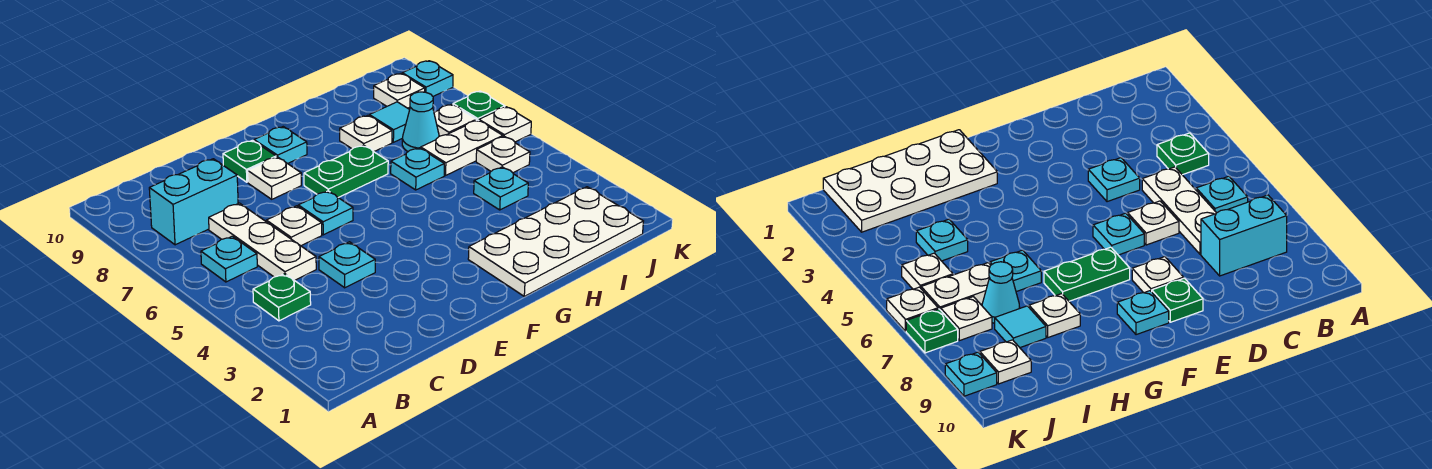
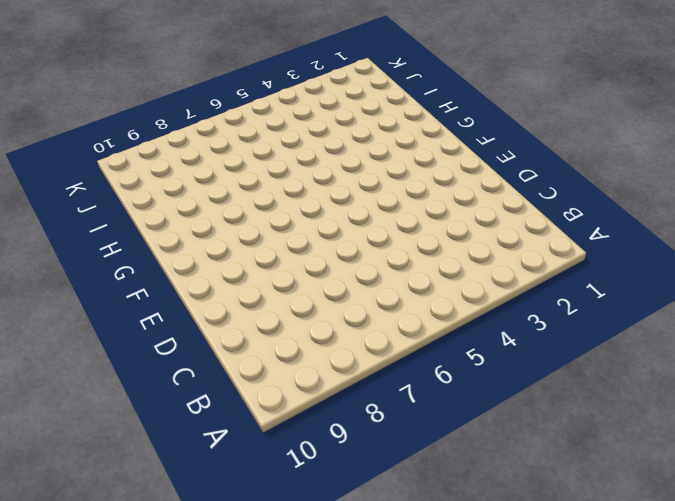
none -> green plate B4 level 1
none -> cyan plate B6 level 1
none -> cyan brick B8:C8 level 1

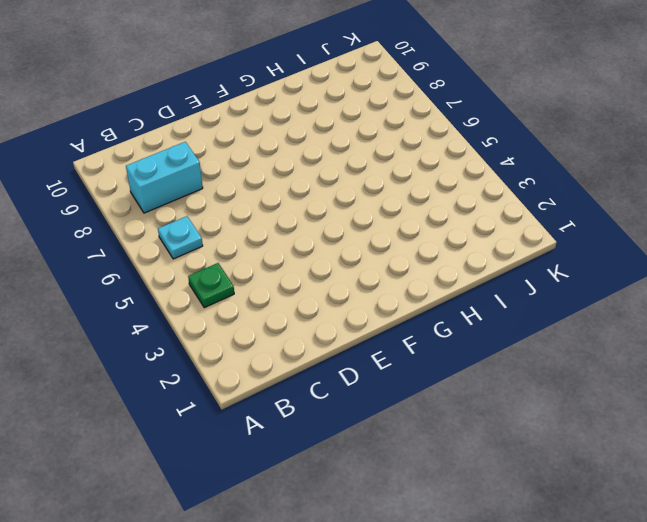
none -> white plate C5:C7 level 1
none -> cyan plate D4 level 1
none -> white plate D6 level 1

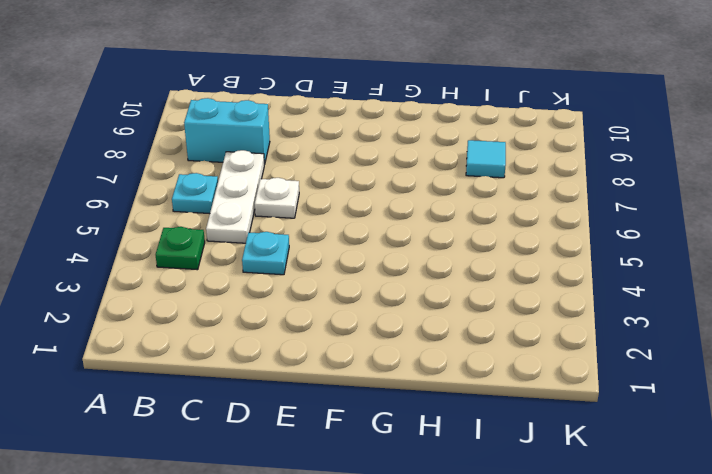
none -> cyan plate E6 level 1
none -> white plate E8 level 1
none -> green plate E9 level 1

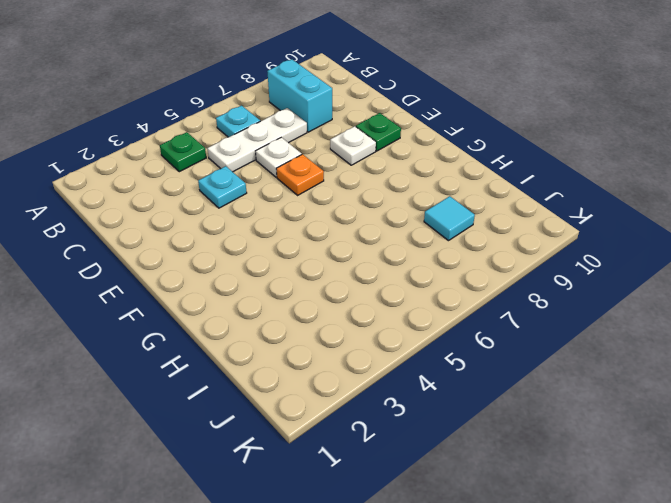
orange plate E6 level 1 -> cyan plate E6 level 1
none -> green plate F7:G7 level 1
none -> cyan plate F9 level 1
none -> white plate G1:J2 level 1

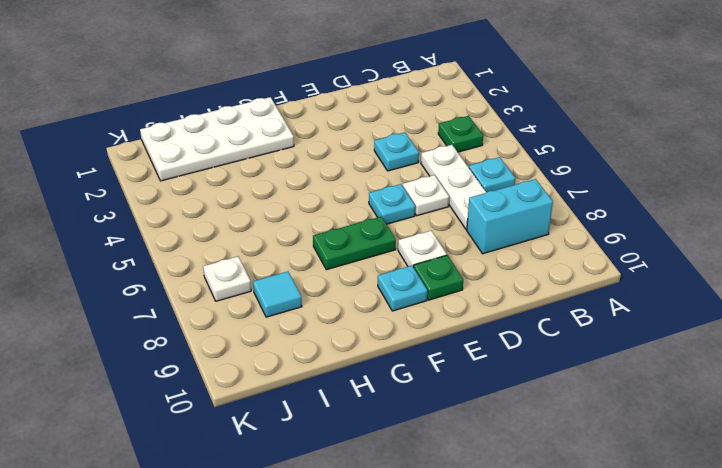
none -> cyan plate H6 level 1
none -> white plate H8 level 1
none -> cyan plate I4 level 1

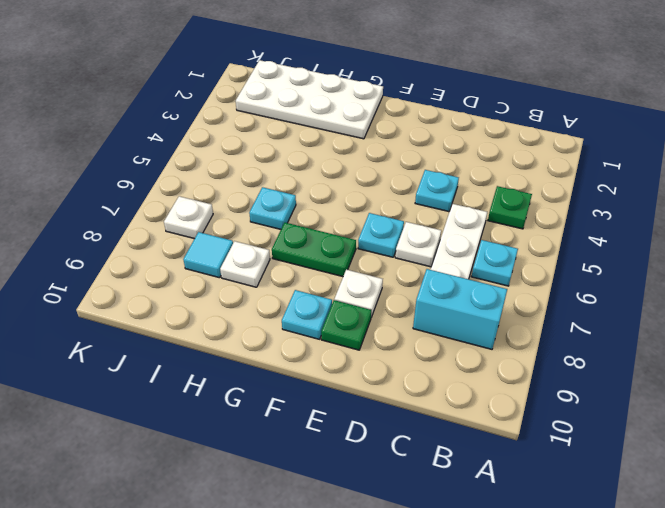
none -> cyan plate I4 level 1
none -> white plate I6:J6 level 1
none -> cyan cone I7 level 1

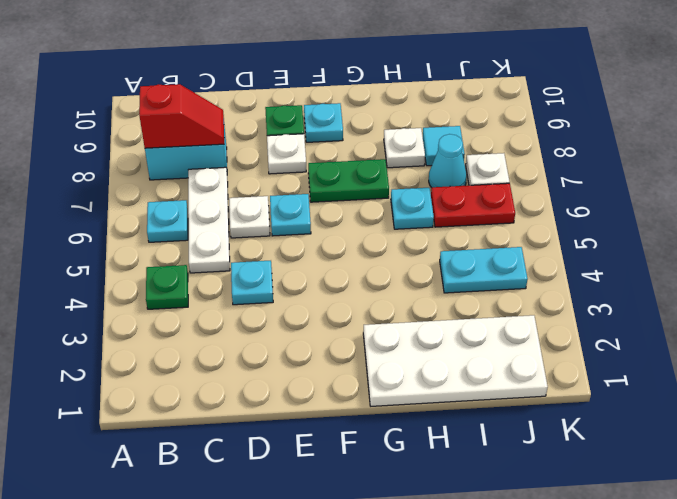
red slope B8:C8 level 2 top B -> none
cyan plate I4:J4 level 1 -> cyan plate I4 level 1
red plate I6:J6 level 1 -> white plate I6:J6 level 1
none -> white plate J5 level 1
none -> white plate J9 level 1
none -> white plate K6 level 1

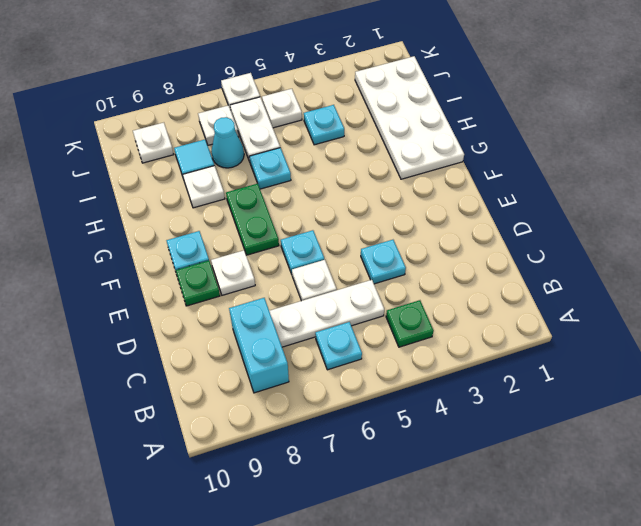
none -> green plate K7 level 1
none -> cyan plate K9 level 1

